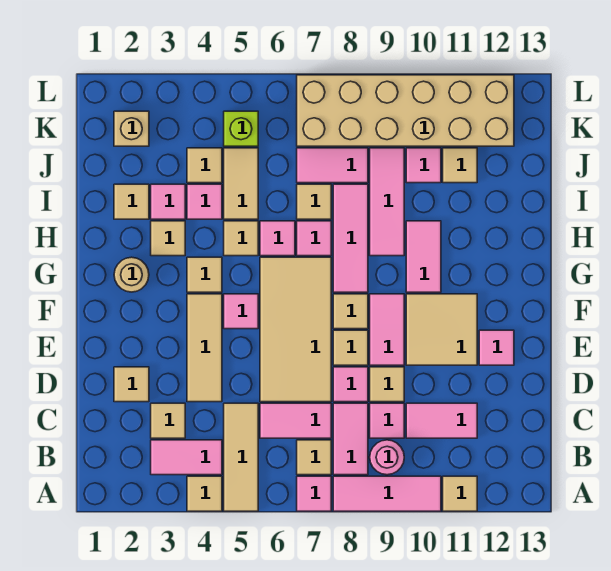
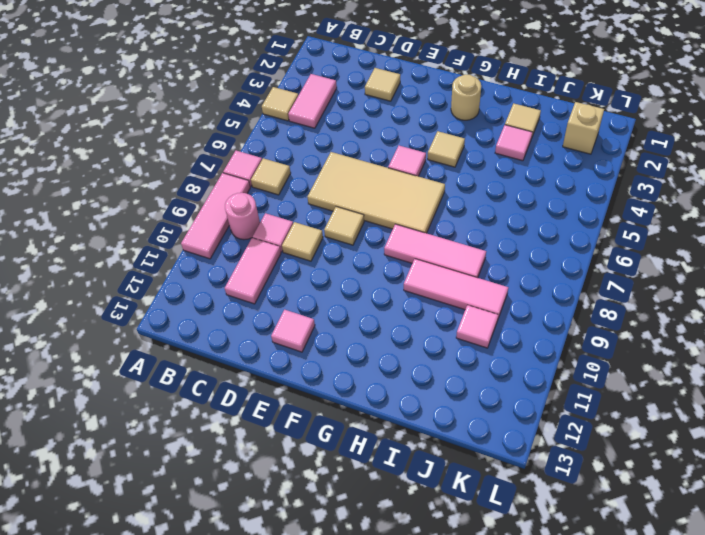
none -> tan tile A5:C5 level 1
none -> tan tile A11 level 1
none -> pink tile B8:C8 level 1
none -> tan tile C3 level 1

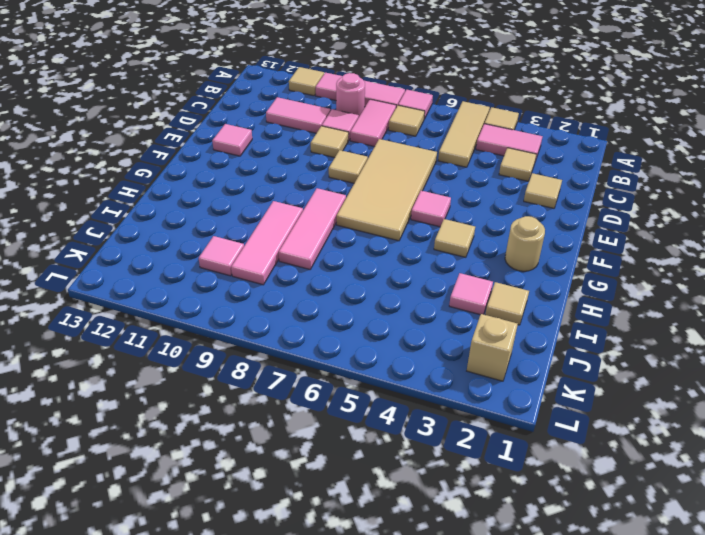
none -> pink tile C6:C7 level 1
none -> tan tile D4:F4 level 1
none -> pink tile D8 level 1
none -> pink tile E9:F9 level 1

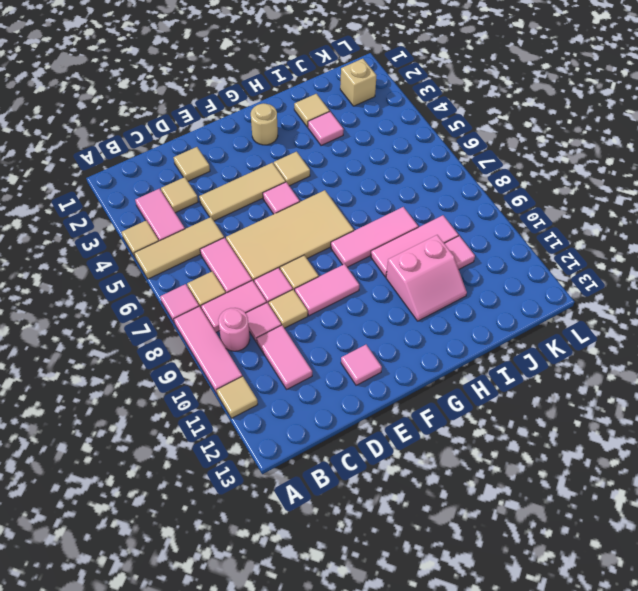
pink slope H10:I11 level 1 top 10 -> pink tile G10:H10 level 1
none -> tan tile E10:F11 level 1
none -> tan tile F8 level 1
none -> tan tile H3 level 1
none -> tan tile H5 level 1

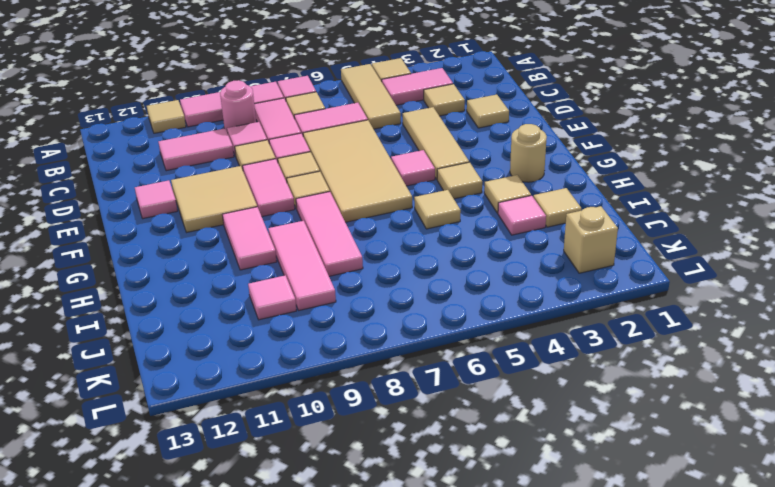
none -> pink tile H6 level 1
none -> pink tile H7 level 1
none -> pink tile I4 level 1
none -> tan tile I5:J5 level 1

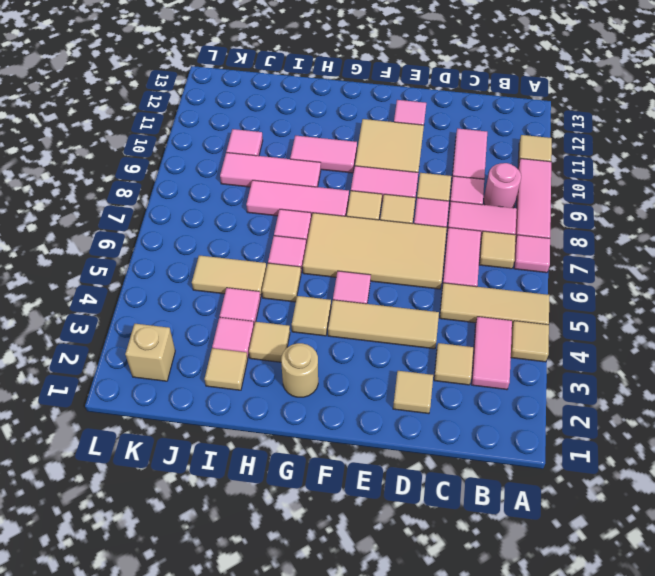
none -> tan tile I7 level 1
none -> tan tile J4 level 1
none -> pink tile J7:J8 level 1
none -> tan tile J11 level 1

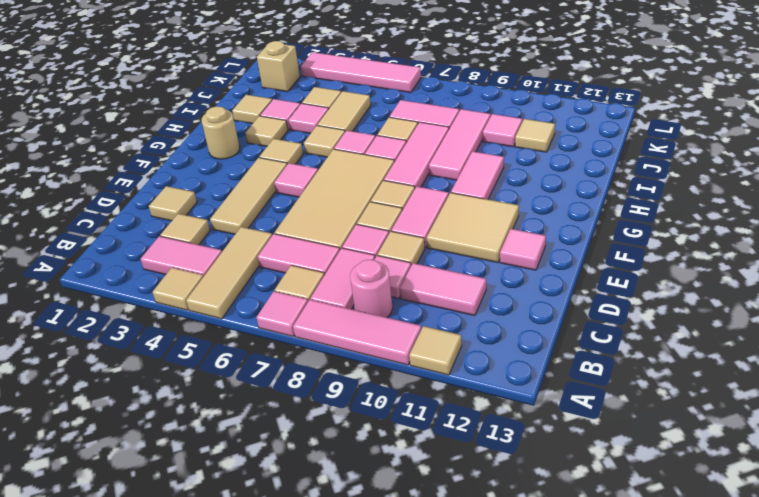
pink tile L3:L6 level 1 -> none
none -> lime brick K5 level 1
none -> tan brick K7:L12 level 1

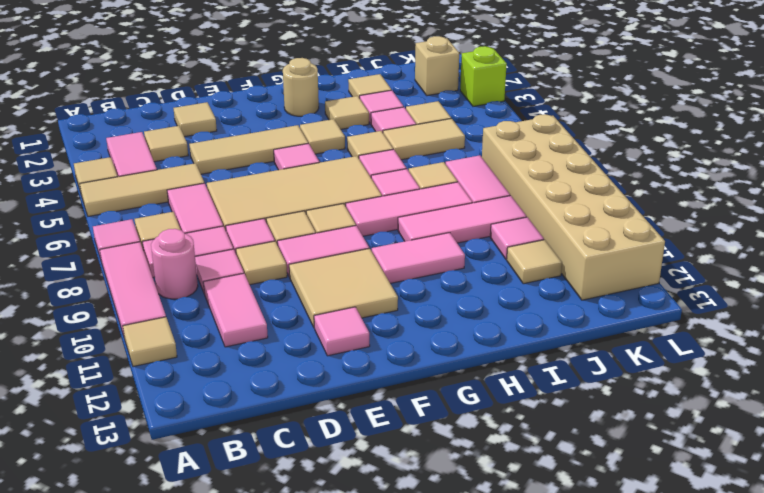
lime brick L3 level 1 -> lime brick K5 level 1

